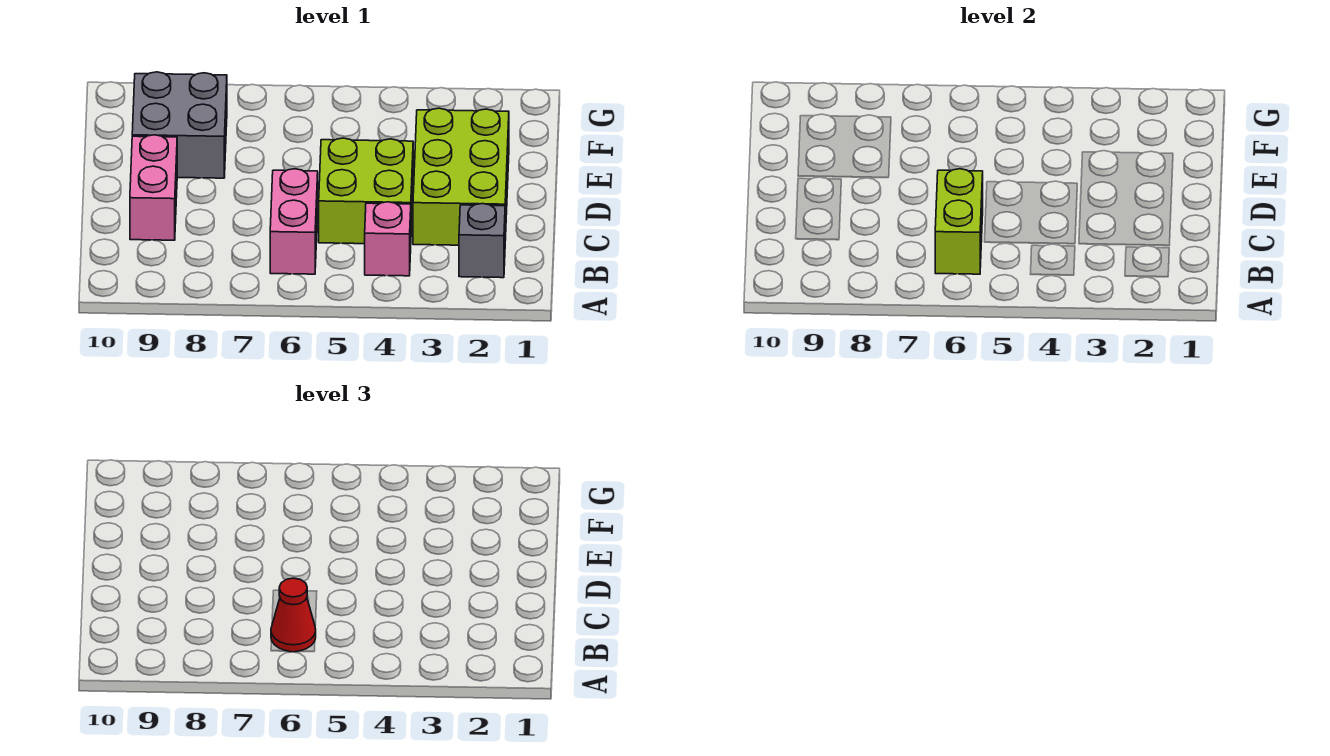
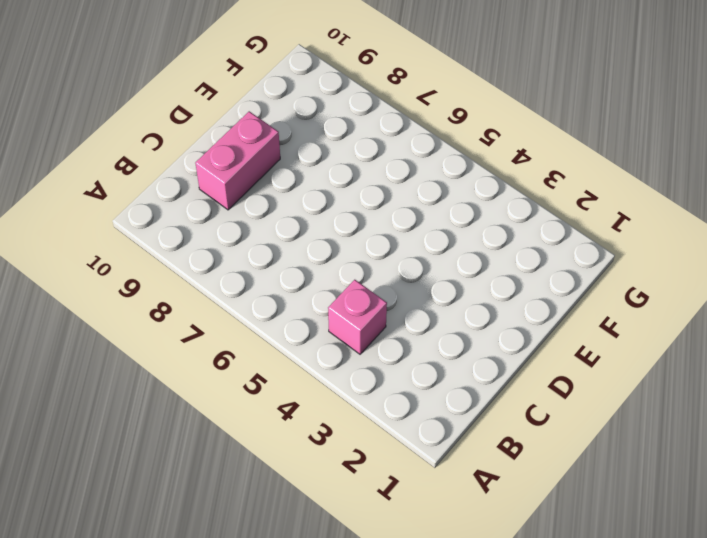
none -> grey brick B2 level 1
none -> pink brick B6:C6 level 1

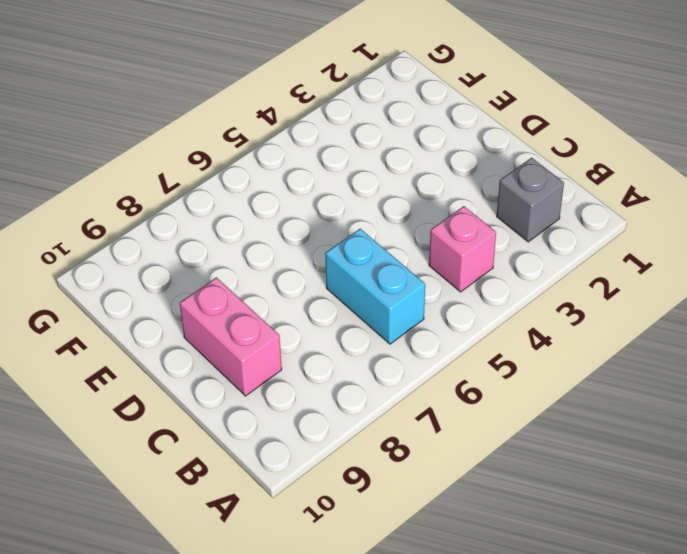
cyan brick B6:C6 level 1 -> pink brick B6:C6 level 1
none -> lime brick C2:E3 level 1
none -> lime brick C4:D5 level 1

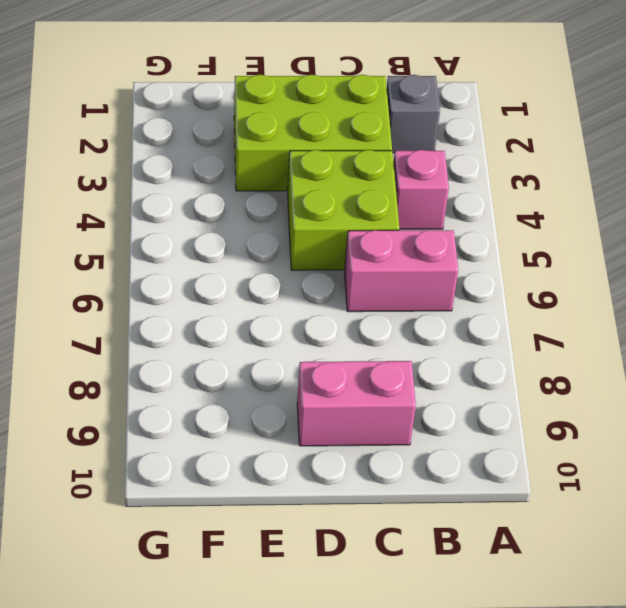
none -> grey brick E8:F9 level 1
none -> lime brick B6:C6 level 2

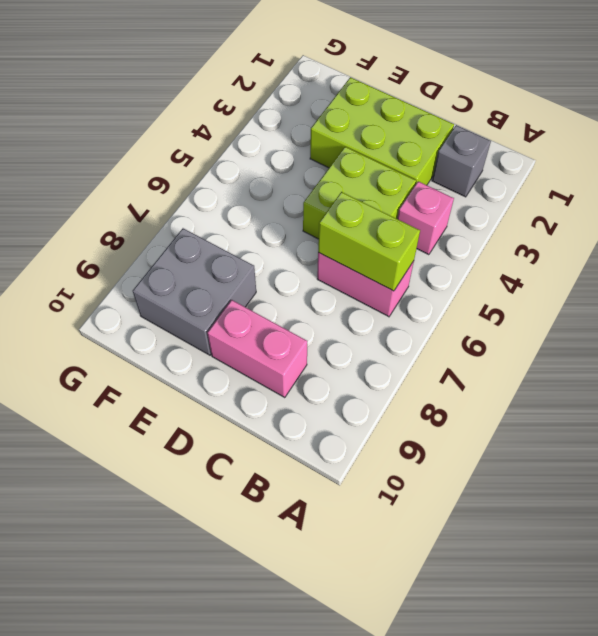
none -> red cone B6 level 3

